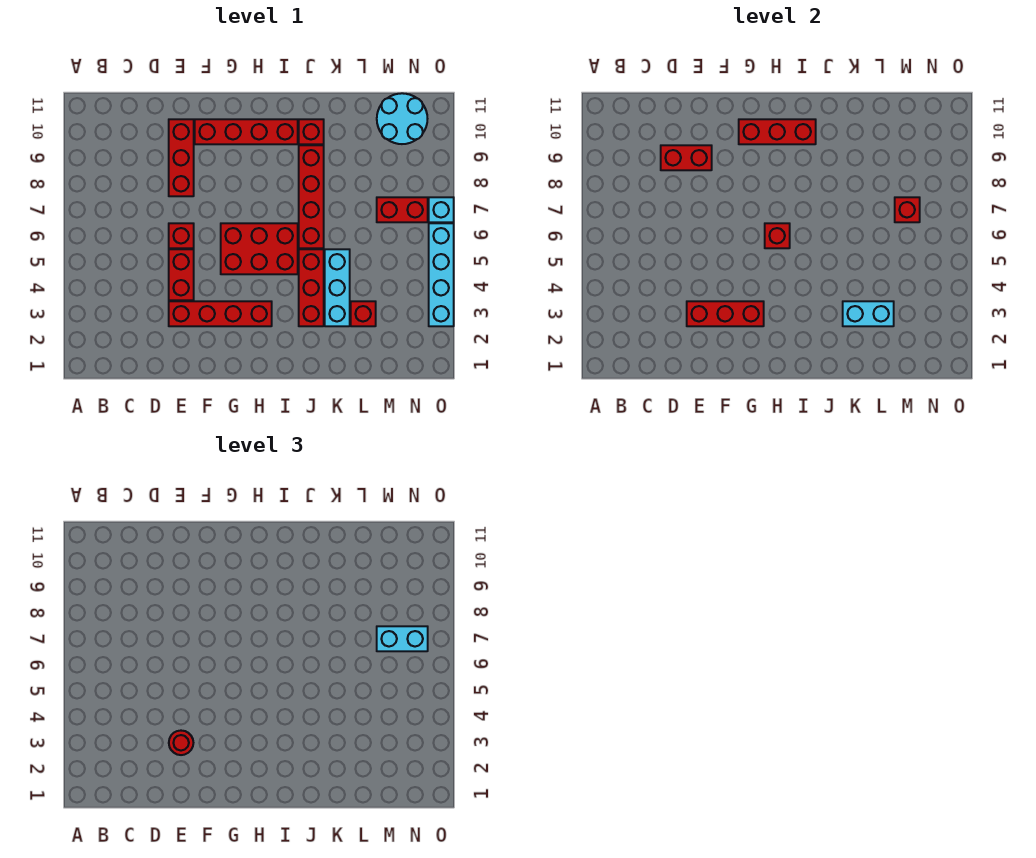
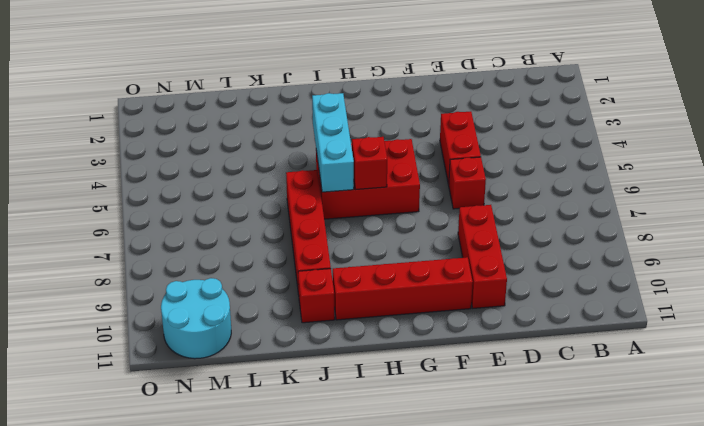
cyan brick I4:I6 level 2 -> cyan brick K3:K5 level 1
none -> red brick E3:H3 level 1
none -> red brick J3:J5 level 1
none -> red brick L3 level 1

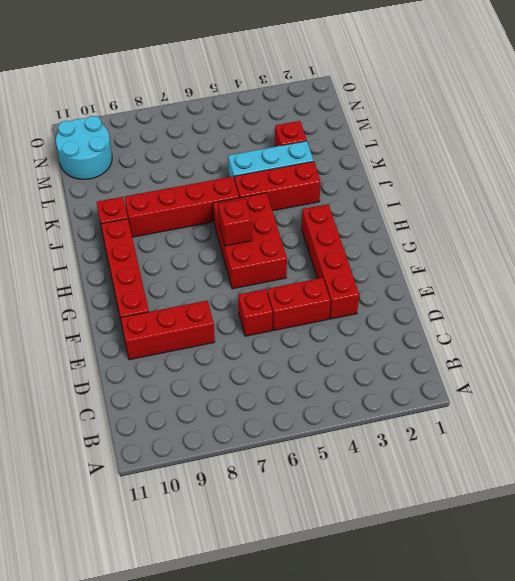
none -> red brick M7:N7 level 1
none -> cyan brick O3:O6 level 1
none -> cyan brick O7 level 1

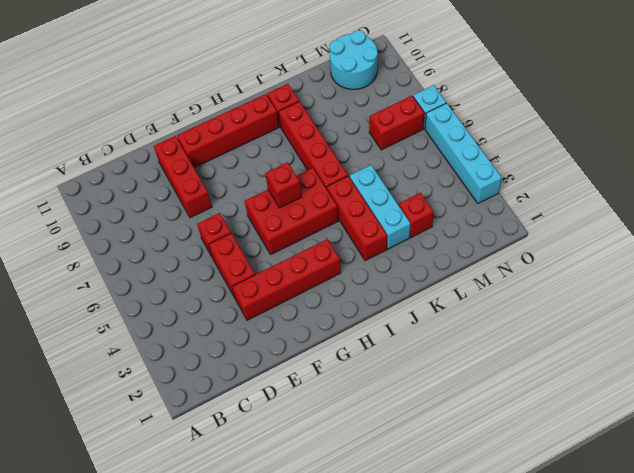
none -> red brick D9:E9 level 2
none -> red brick E3:G3 level 2
none -> red brick G10:I10 level 2

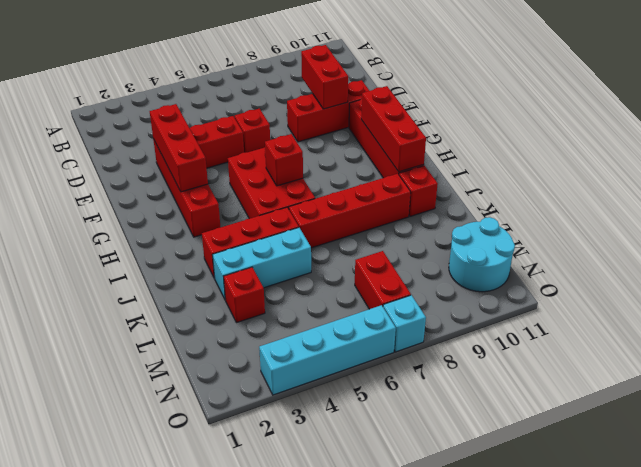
none -> cyan brick K3:L3 level 2
none -> red brick M7 level 2
none -> red round brick E3 level 3

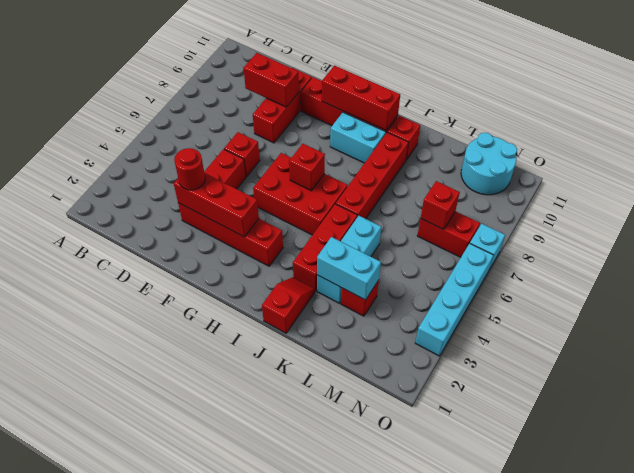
cyan brick H9:I9 level 1 -> cyan brick M7:N7 level 3
red slope J1:J2 level 1 top 1 -> none

